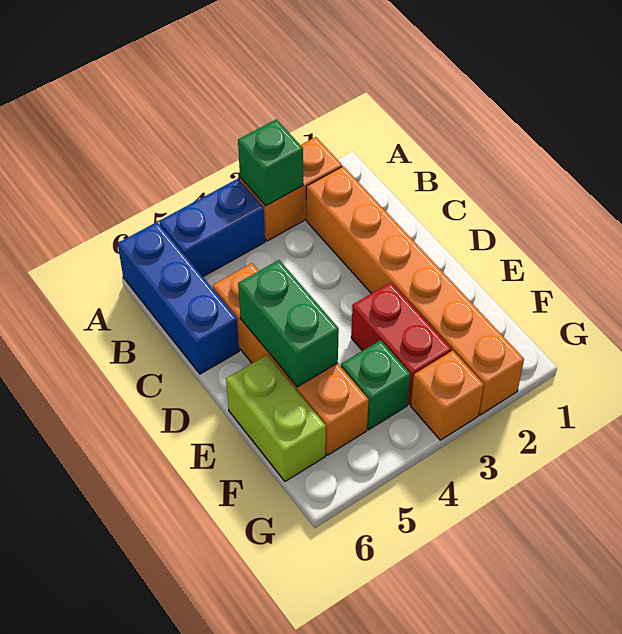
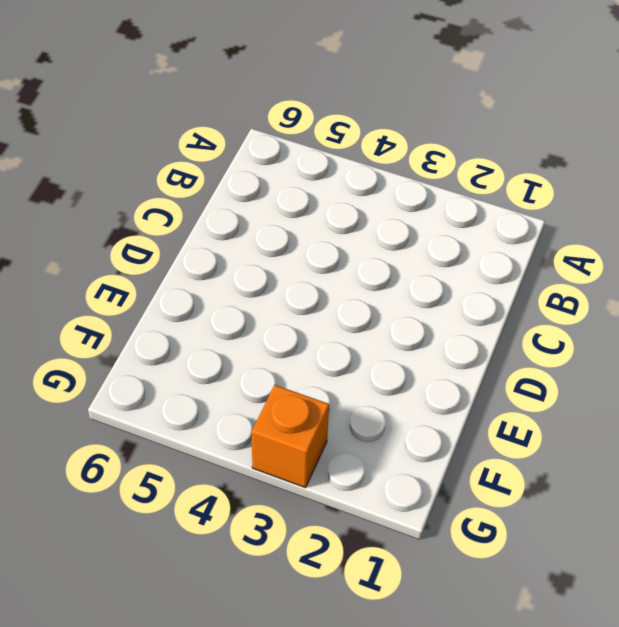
none -> orange brick A2:A3 level 1
none -> blue brick A4:A5 level 1

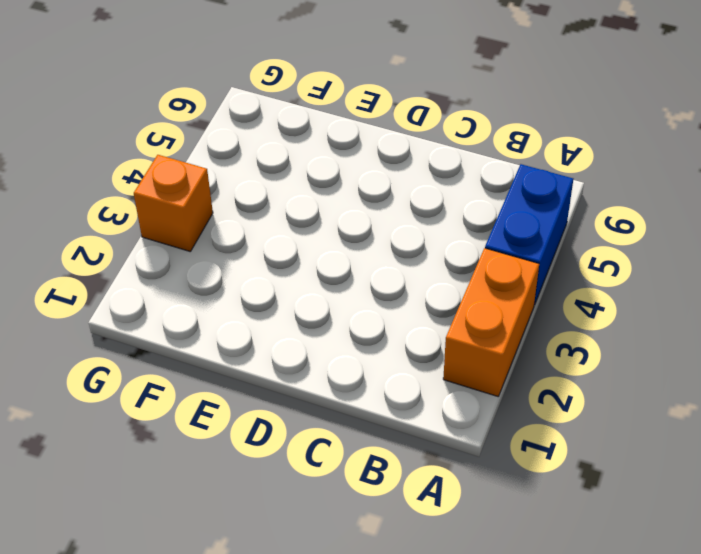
none -> blue brick A6:C6 level 1
none -> orange brick B2:G2 level 1

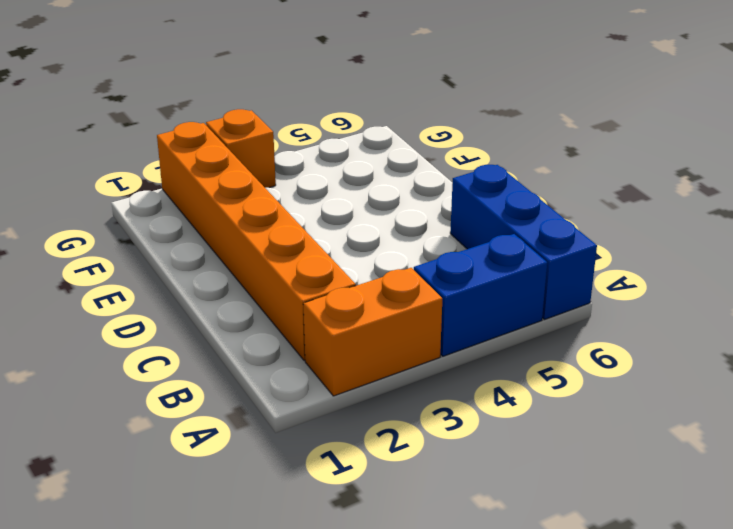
none -> orange brick C5:F5 level 1
none -> red brick E3:F3 level 1

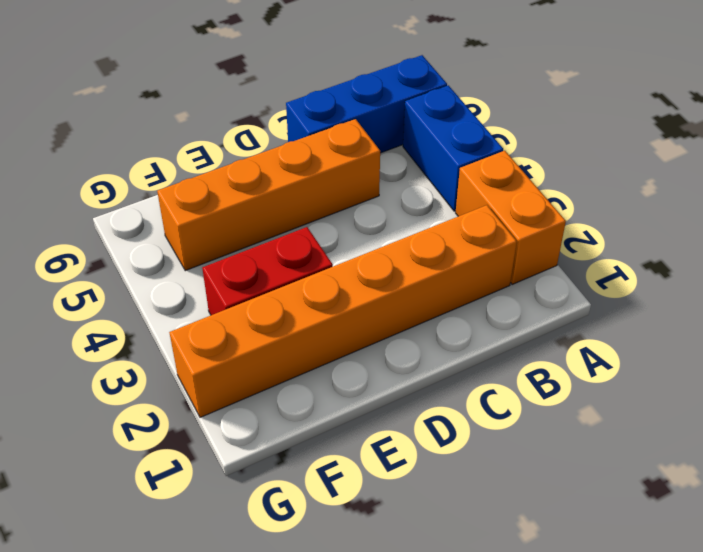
none -> lime brick E6:F6 level 1
none -> green brick F4 level 1

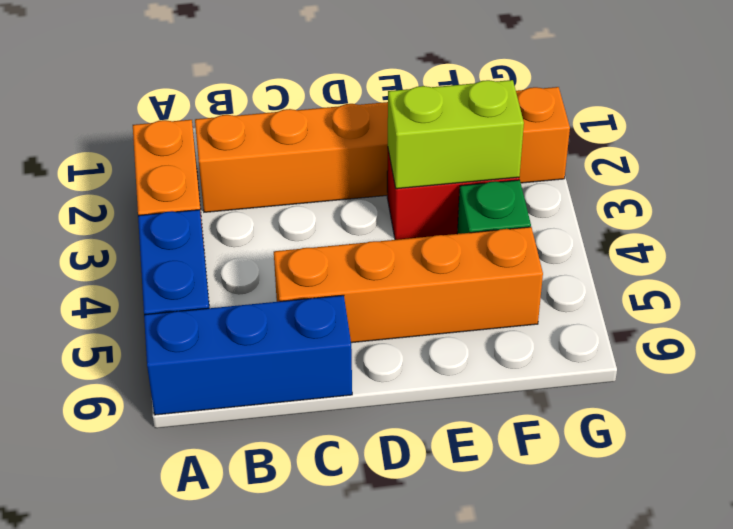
lime brick E3:F3 level 2 -> lime brick E6:F6 level 1
none -> orange brick G3 level 1
none -> green brick A3 level 2

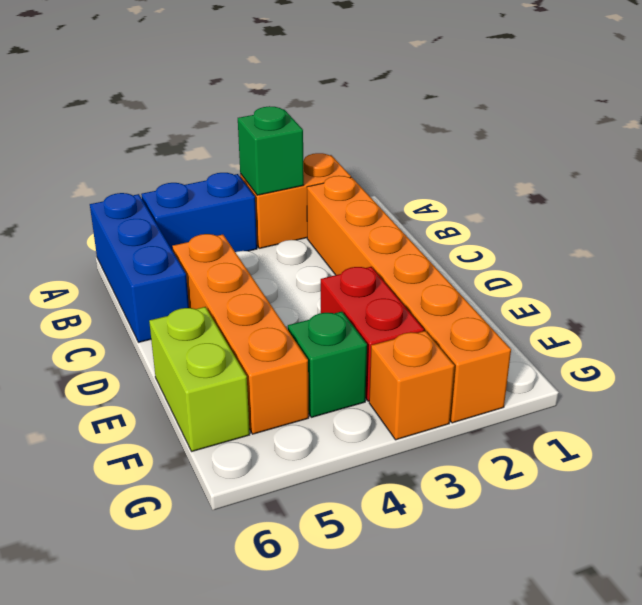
none -> green brick D5:E5 level 2

